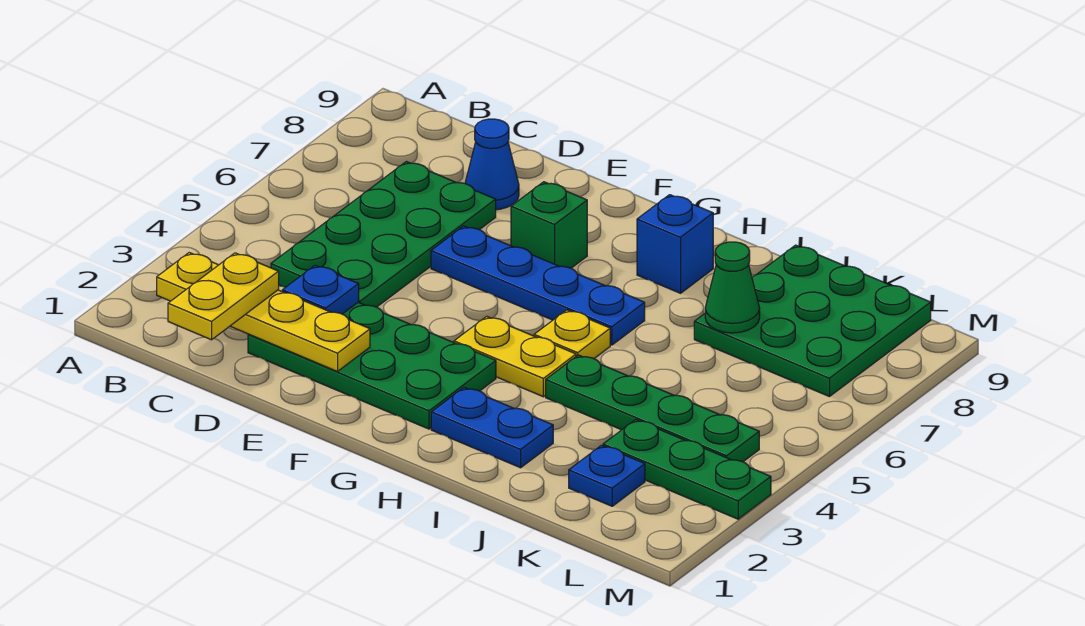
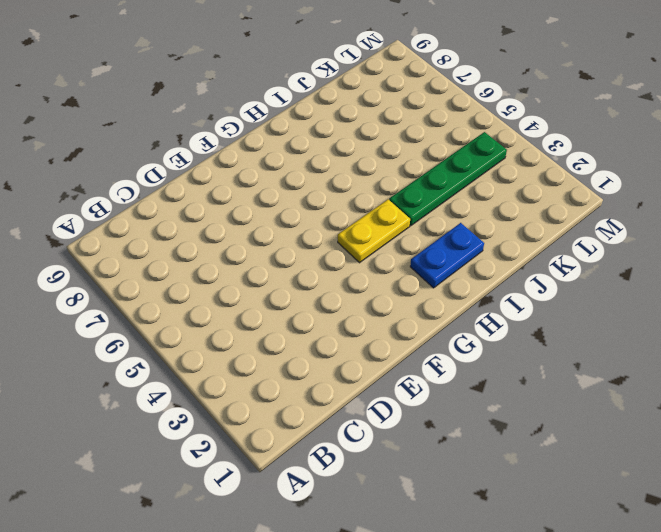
none -> green plate C4:D7 level 1
none -> green plate D2:G3 level 1
none -> blue cone D8 level 1

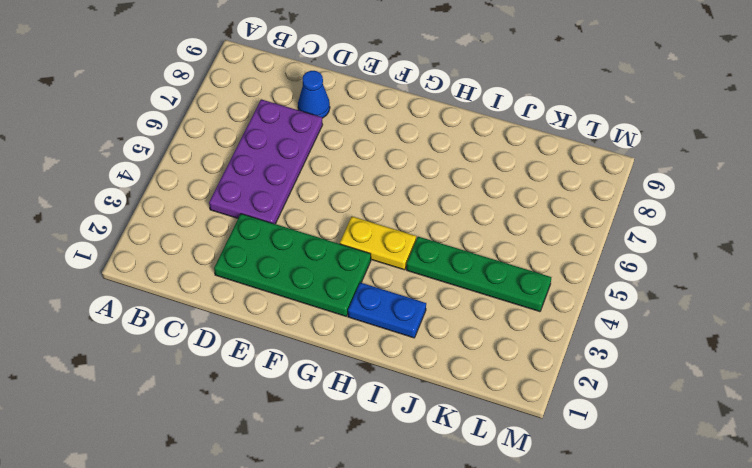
purple plate C4:D7 level 1 -> green plate C4:D7 level 1
none -> blue plate E6:H6 level 1
none -> green brick F7 level 1
none -> yellow plate H5 level 1

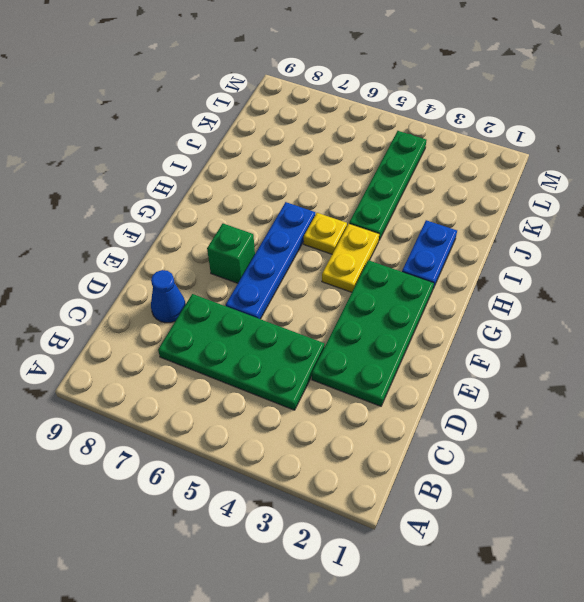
none -> blue brick H8 level 1
none -> green plate J7:L9 level 1
none -> blue plate K2 level 1

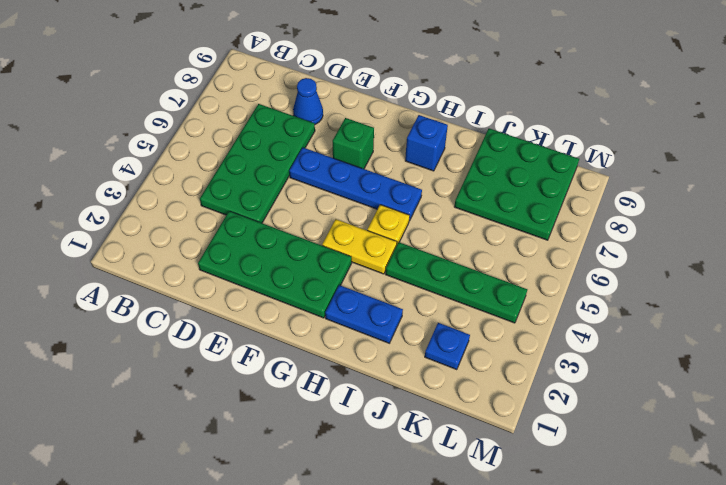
none -> green plate K3:M3 level 1
none -> yellow plate B2:E2 level 2
none -> blue plate D3 level 2

